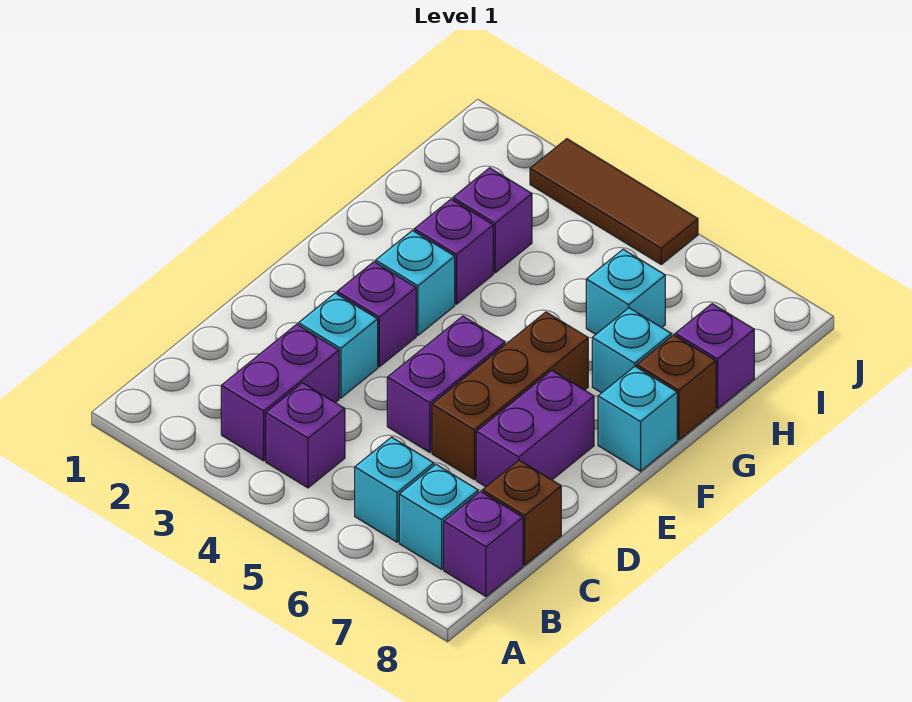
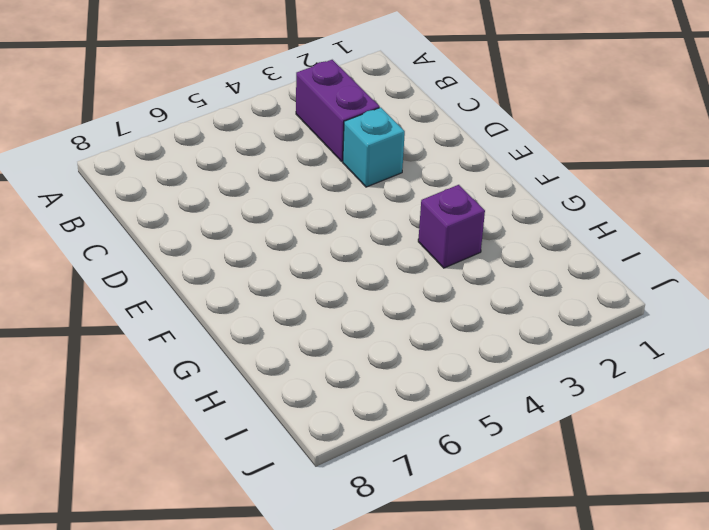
none -> purple brick B4 level 1
none -> cyan brick B6 level 1
none -> cyan brick B7 level 1

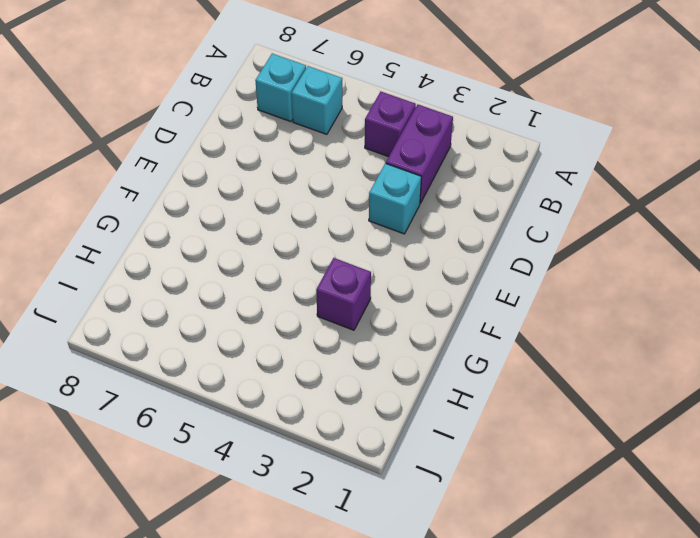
none -> purple brick B8 level 1
none -> brown brick C8 level 1
none -> purple brick D5:E5 level 1

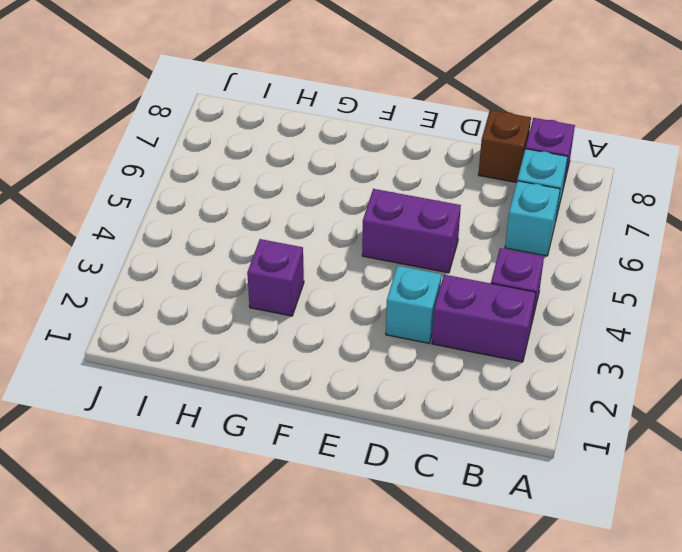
none -> brown brick D6:F6 level 1
none -> purple brick D7:E7 level 1
none -> purple brick E3 level 1

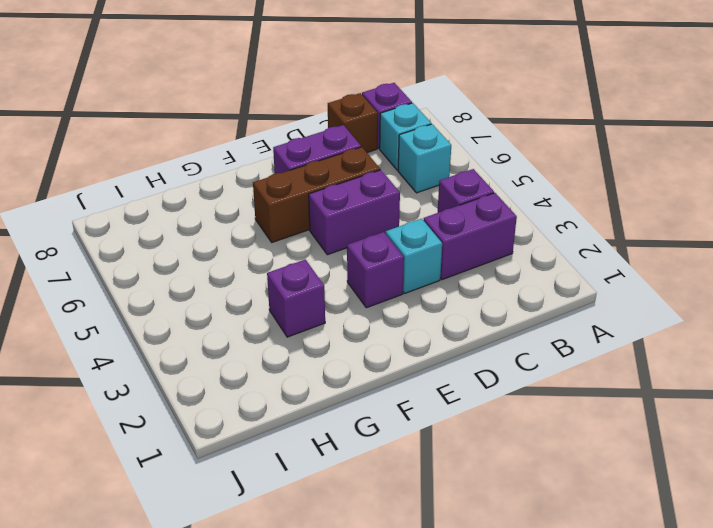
none -> cyan brick F3 level 1
none -> cyan brick F8 level 1
none -> cyan brick G7 level 1

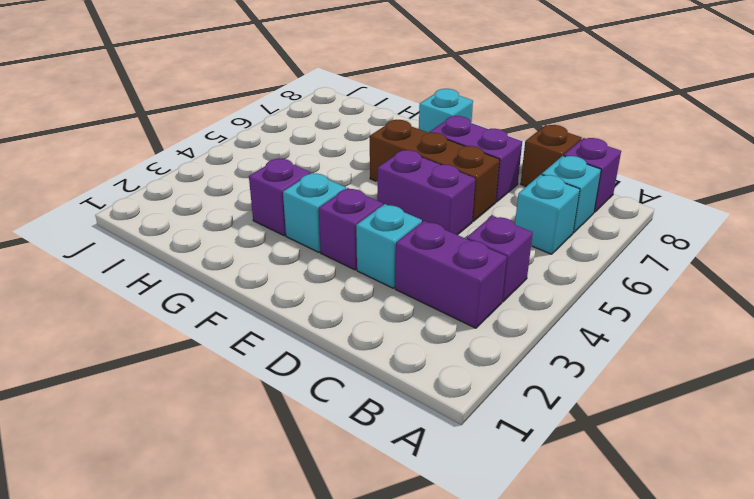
none -> cyan brick G7 level 1
none -> brown brick G8 level 1
none -> purple brick H3 level 1

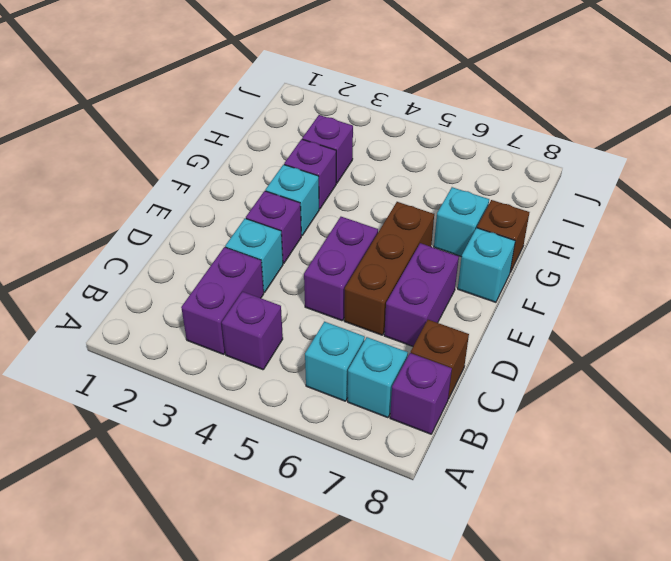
none -> cyan brick H6 level 1
none -> purple brick H8 level 1
none -> brown tile J3:J5 level 1

